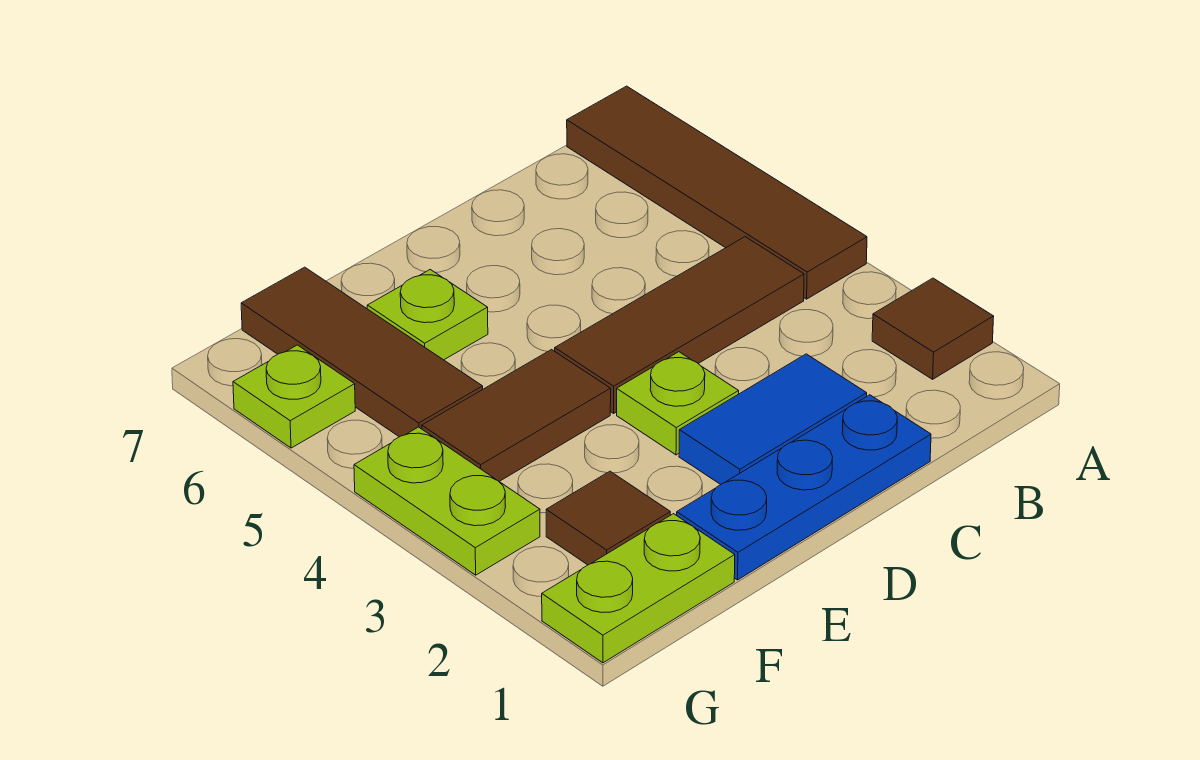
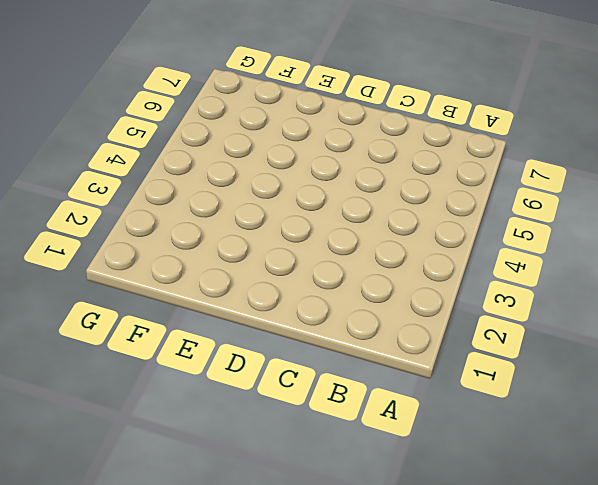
none -> brown tile A2 level 1
none -> brown tile A4:A7 level 1
none -> brown tile B4:D4 level 1

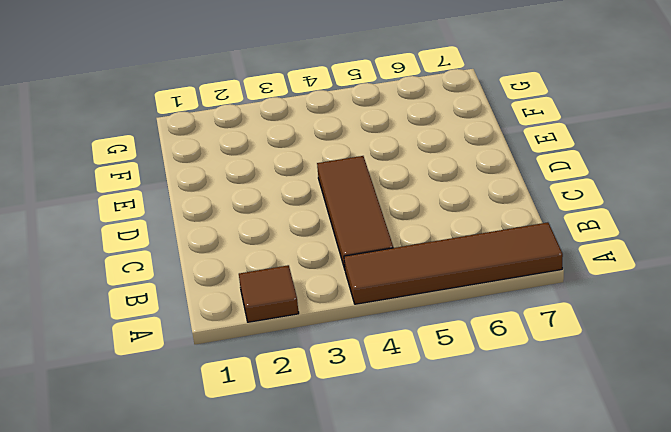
none -> blue plate C1:E1 level 1
none -> blue tile C2:D2 level 1
none -> lime plate D3 level 1

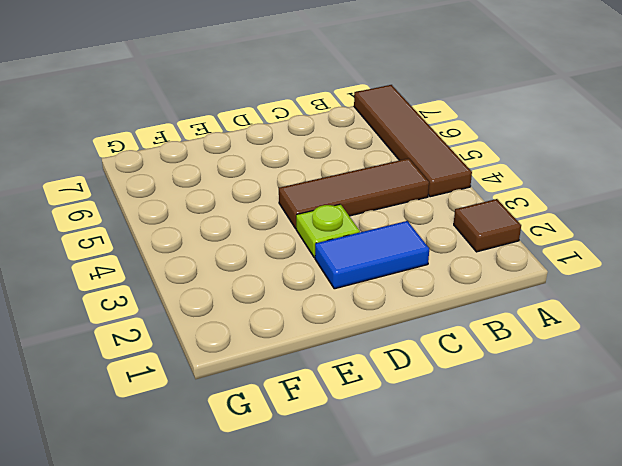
none -> blue plate C1:E1 level 1
none -> brown tile E4:F4 level 1
none -> lime plate E6 level 1

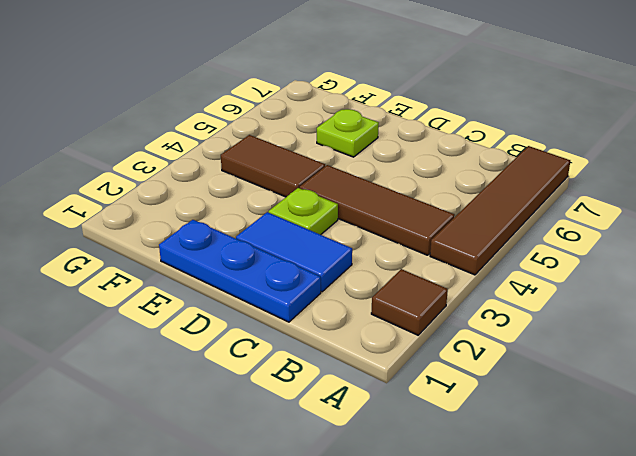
none -> lime plate F1:G1 level 1
none -> brown tile F2 level 1
none -> brown tile F5:F7 level 1

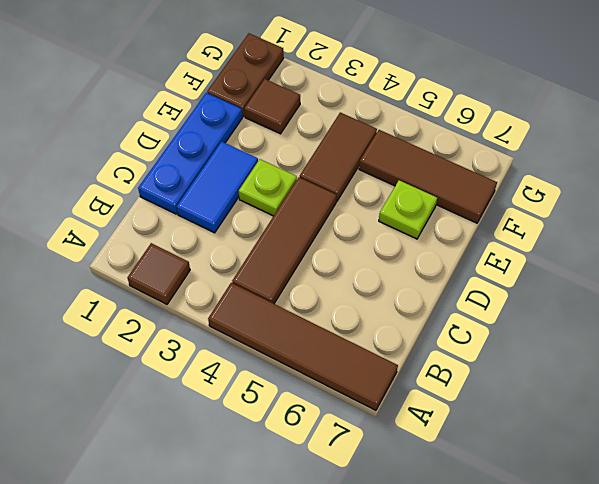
brown plate F1:G1 level 1 -> lime plate F1:G1 level 1
none -> lime plate G3:G4 level 1
none -> lime plate G6 level 1

